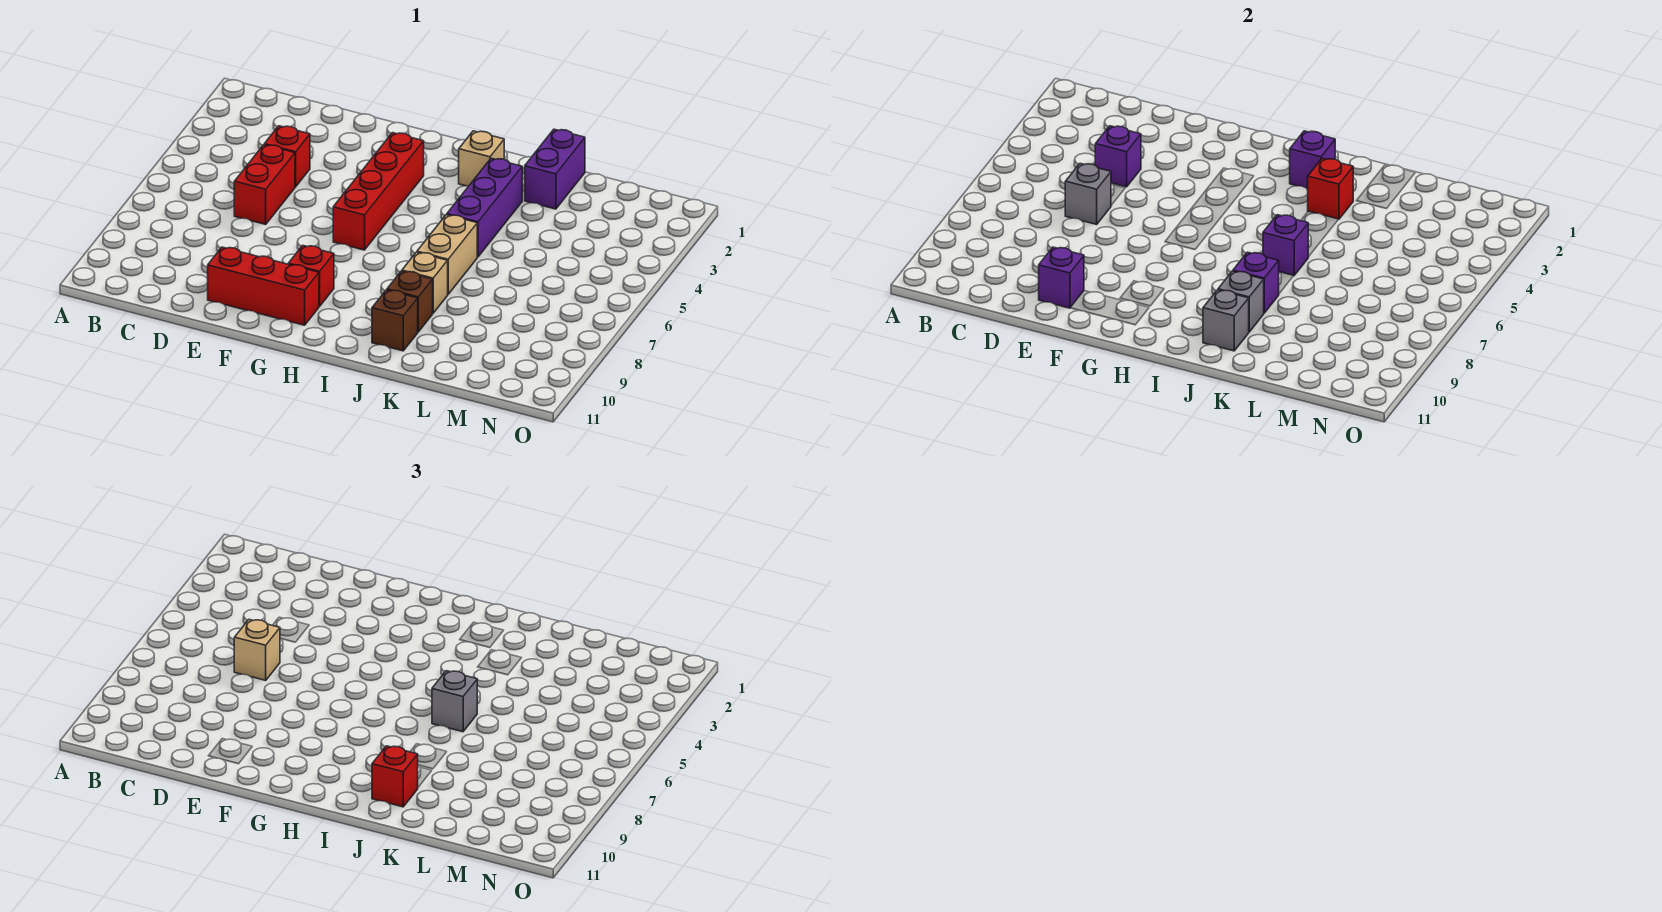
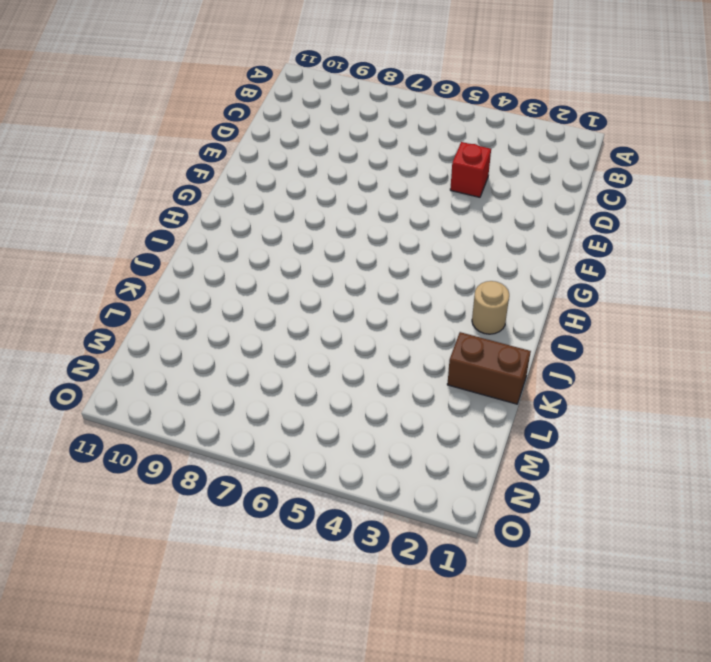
tan round brick I2 level 1 -> tan brick I2 level 1
brown brick K1:K2 level 1 -> purple brick K1:K2 level 1
none -> red brick D5:D6 level 1
none -> red brick E10:G10 level 1
none -> red brick G3:G6 level 1

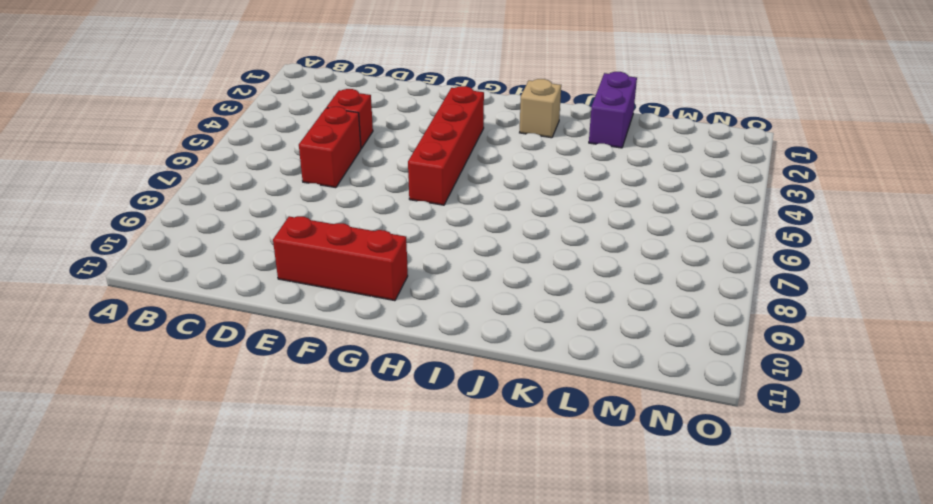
none -> red brick G9 level 1
none -> purple brick J3:J5 level 1
none -> tan brick J6:J7 level 1

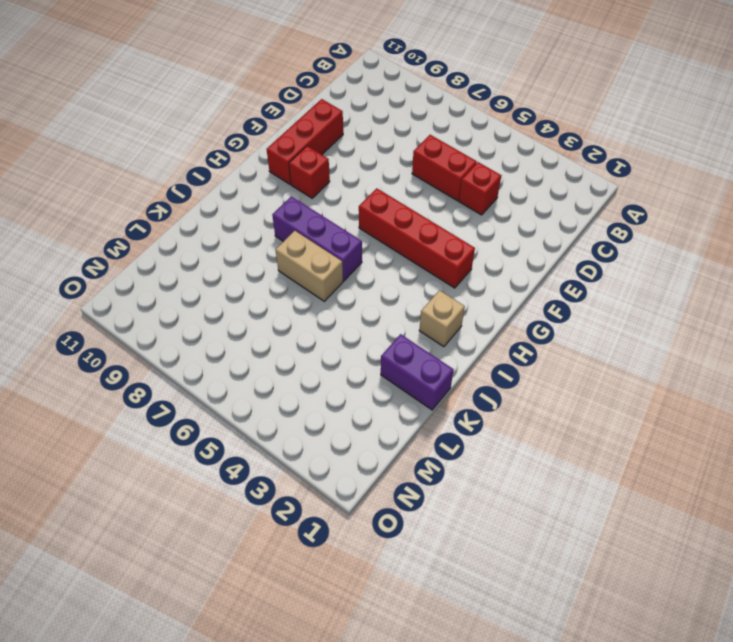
purple brick I6:I8 level 1 -> purple brick J3:J5 level 1
none -> tan brick J8 level 1
none -> brown brick J9 level 1
none -> brown brick J10 level 1

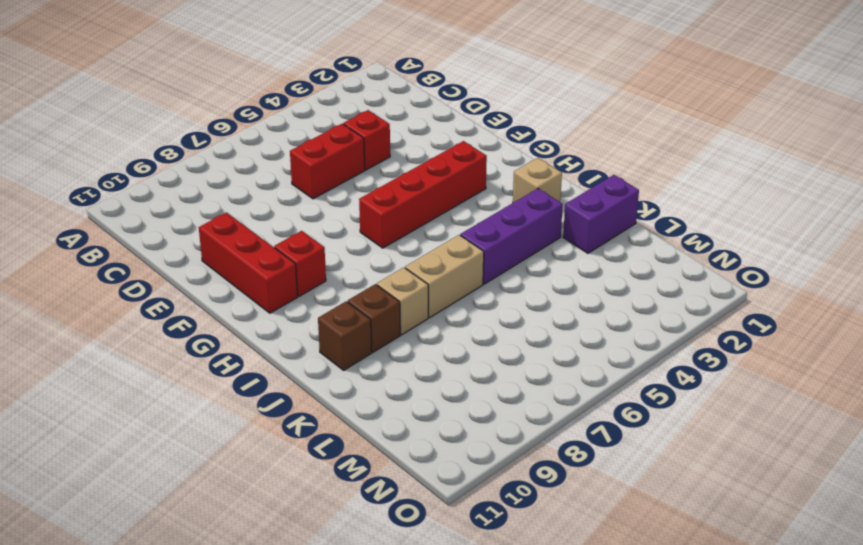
none -> purple brick D4 level 2
none -> grey brick D6 level 2
none -> purple brick E10 level 2

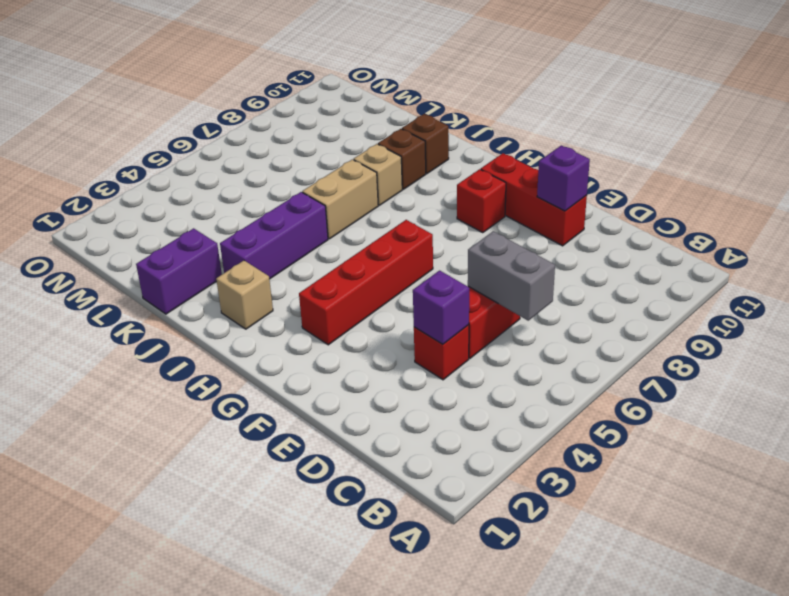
grey brick C6:D6 level 2 -> grey brick D6 level 2
none -> purple brick I2 level 2
none -> red brick J3 level 2
none -> purple brick J6 level 2

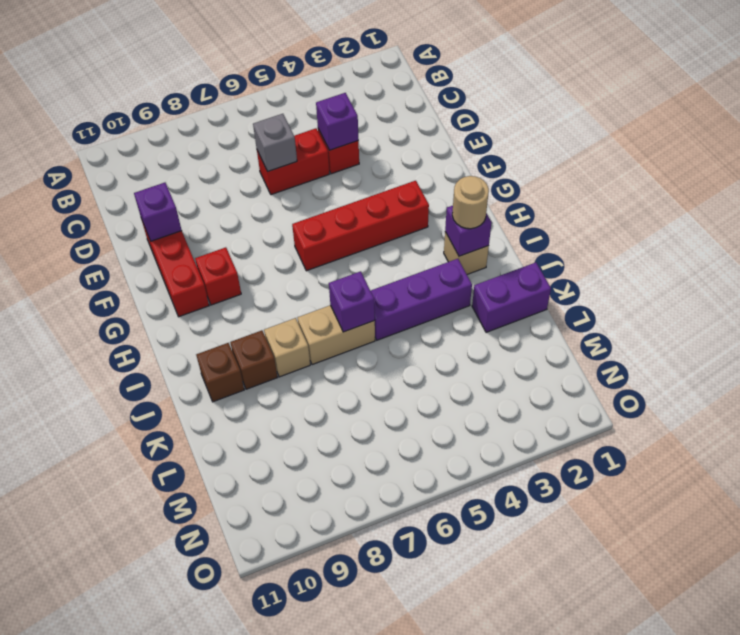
tan round brick I2 level 3 -> none
none -> red brick J3 level 2
none -> purple brick J8 level 2
none -> grey brick J9 level 2

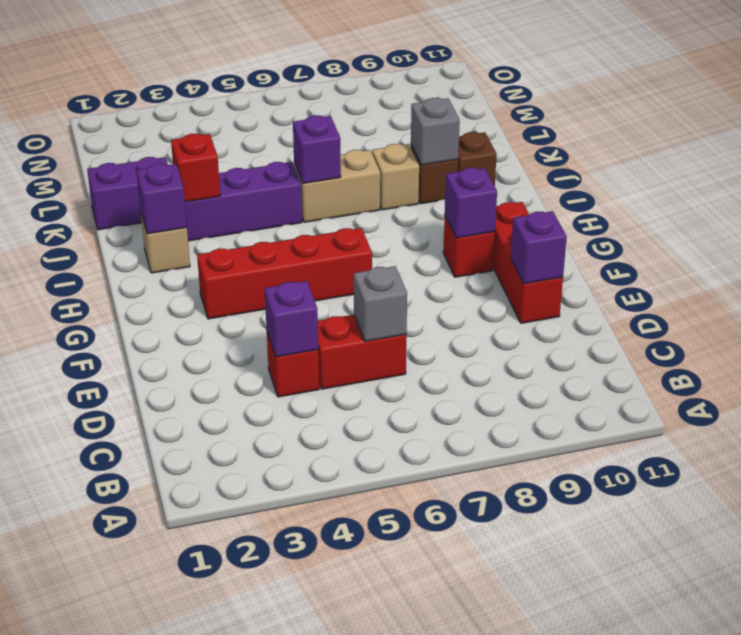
purple brick G9 level 2 -> purple brick J8 level 2
none -> grey brick J10 level 2
none -> tan brick D6 level 3
none -> grey brick J6 level 3

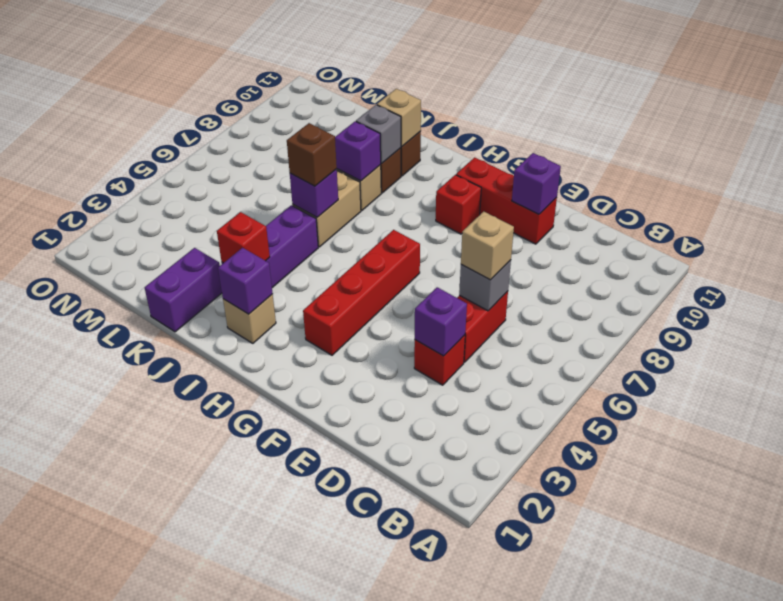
brown brick J6 level 3 -> grey brick J6 level 3
tan brick J10 level 2 -> grey brick J10 level 2
none -> red brick J10 level 3

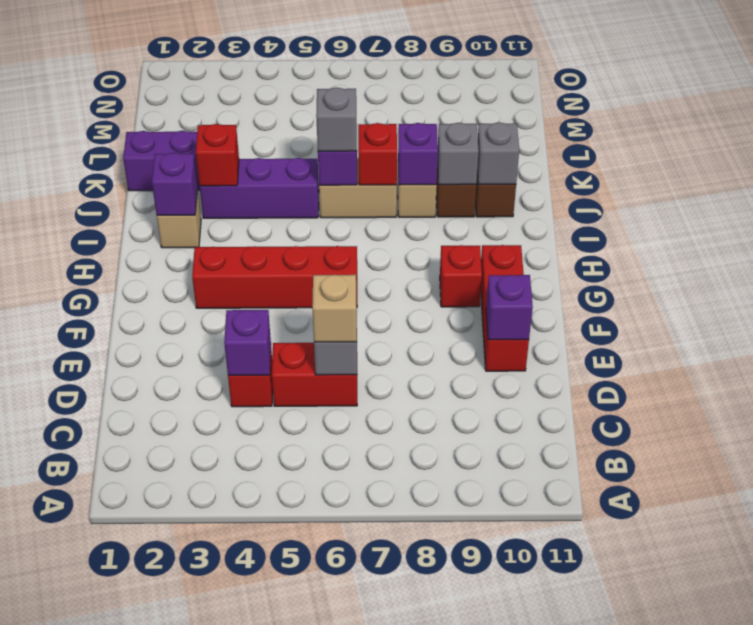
red brick J7 level 2 -> red brick J10 level 3

